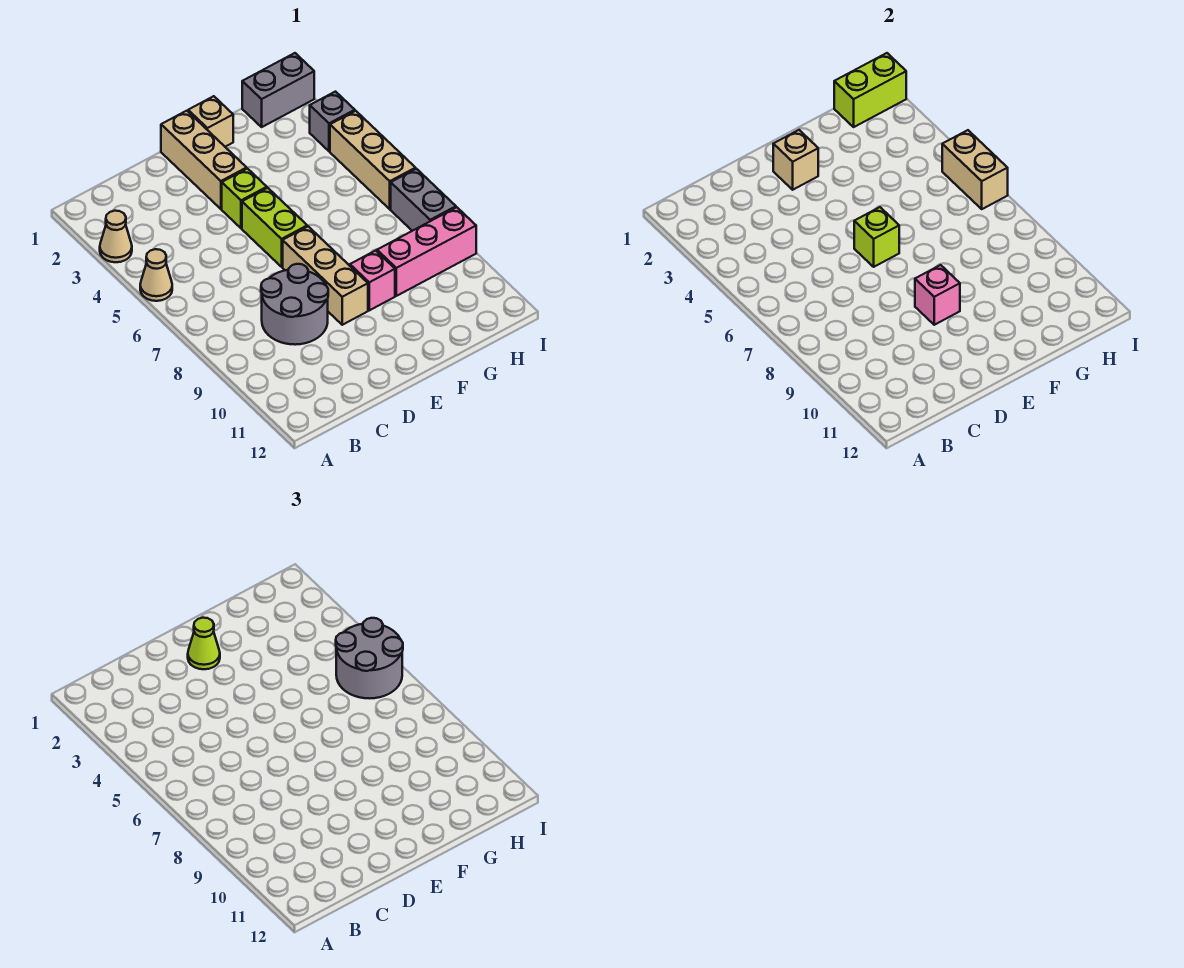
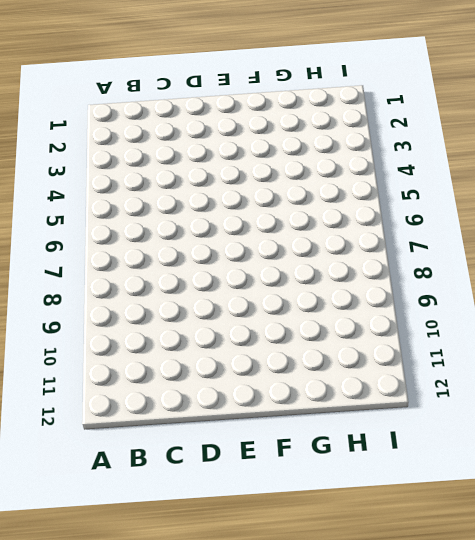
none -> tan cone A3 level 1
none -> tan cone A5 level 1
none -> grey round brick C8:D9 level 1

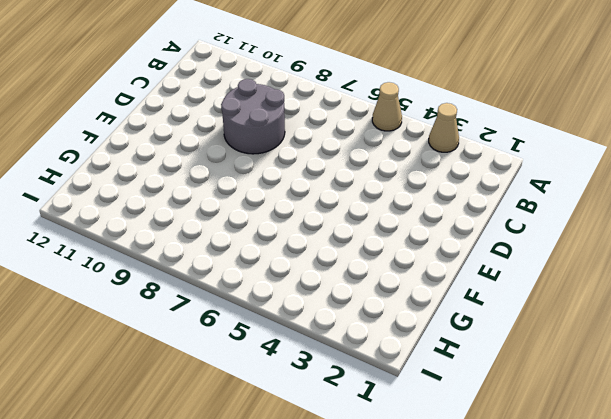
none -> tan brick E1:E3 level 1
none -> lime brick E4 level 1
none -> lime brick E5:E6 level 1

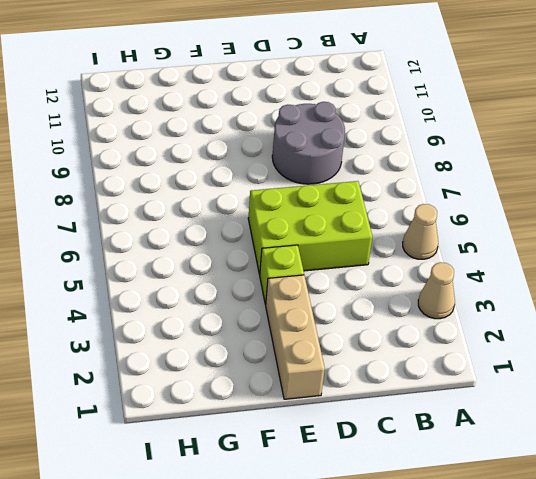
lime brick C5:E6 level 1 -> lime brick E5:E6 level 1
none -> tan brick E7:E9 level 1
none -> tan brick F1 level 1
none -> pink brick F9 level 1

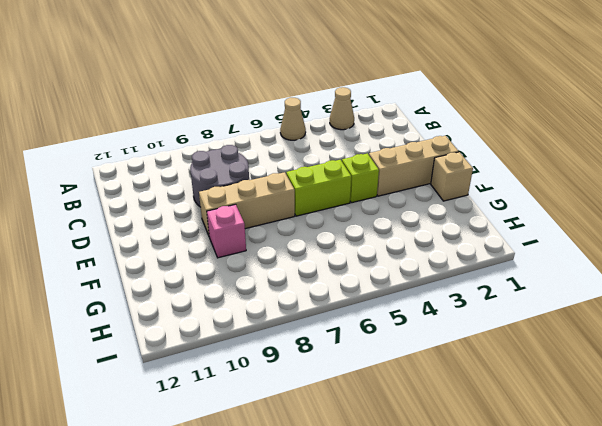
none -> pink brick G9:I9 level 1
none -> grey brick H1:I1 level 1
none -> grey brick I3 level 1

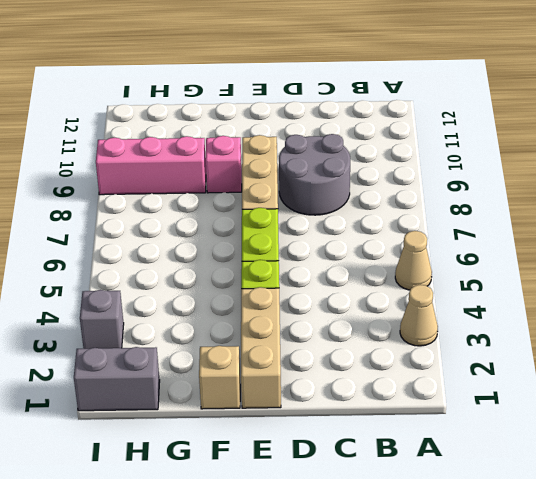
none -> tan brick I4:I6 level 1
none -> grey brick I7:I8 level 1
none -> tan brick E2 level 2

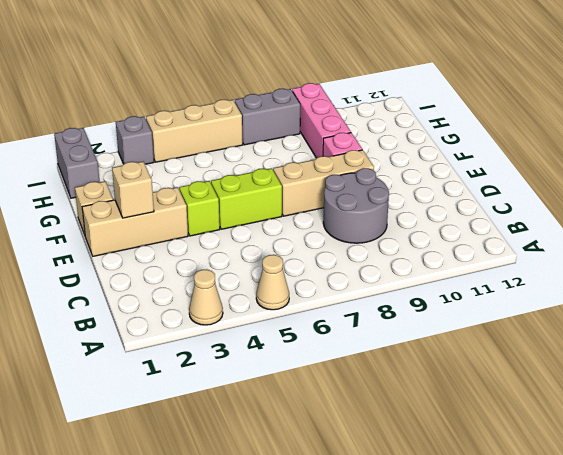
none -> lime brick E6 level 2
none -> pink brick E9 level 2
none -> lime brick H1:I1 level 2

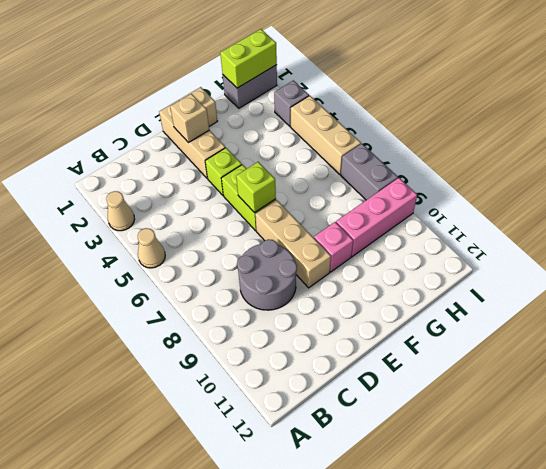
none -> pink brick E9 level 2
none -> tan brick I5:I6 level 2
none -> lime cone E2 level 3

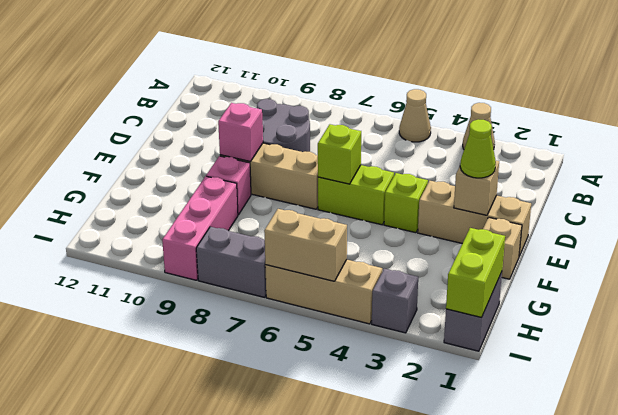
none -> grey round brick H5:I6 level 3

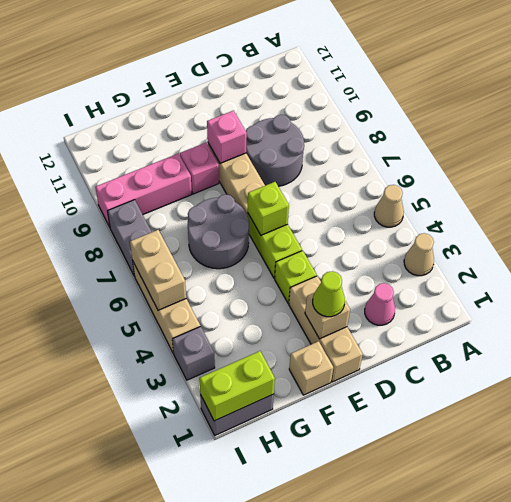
pink cone C2 level 1 -> none
grey round brick F6:G7 level 1 -> grey round brick H5:I6 level 3

